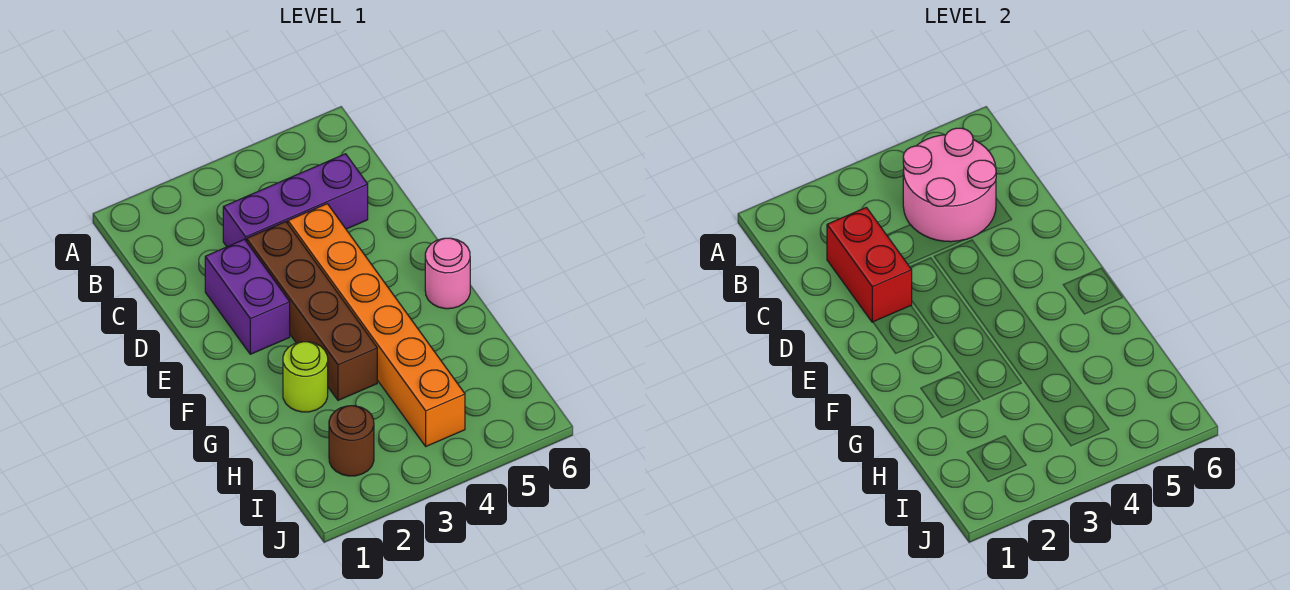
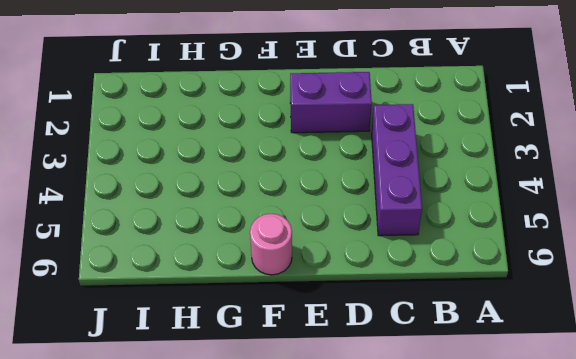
none -> brown brick D3:G3 level 1
none -> orange brick D4:I4 level 1

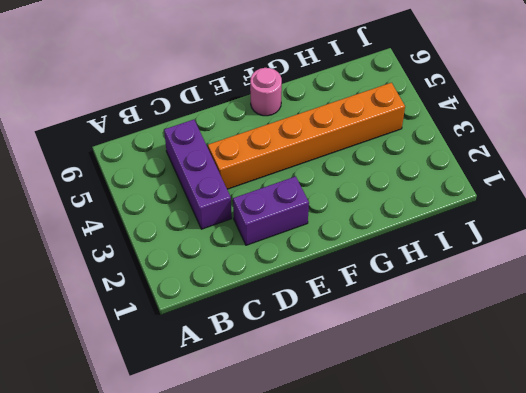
none -> brown brick D3:G3 level 1
none -> lime round brick G2 level 1

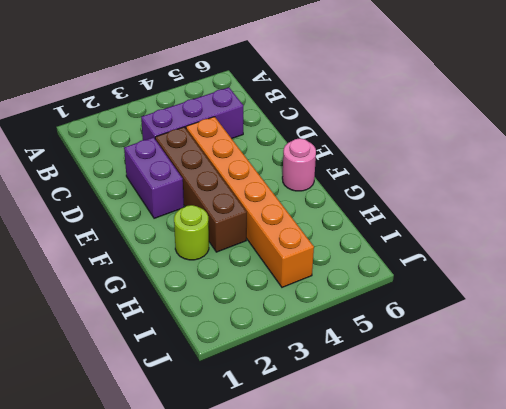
none -> brown round brick I2 level 1
none -> pink round brick B4:C5 level 2

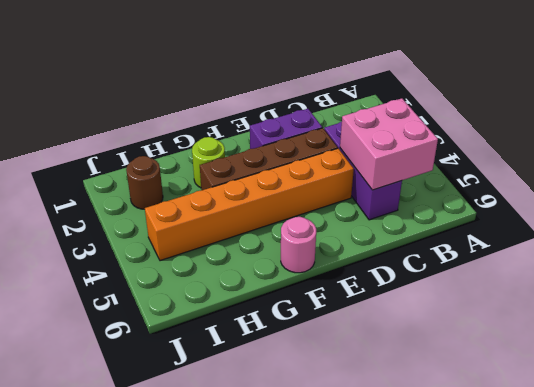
pink brick B4:C5 level 2 -> pink round brick B4:C5 level 2
none -> red brick C2:D2 level 2

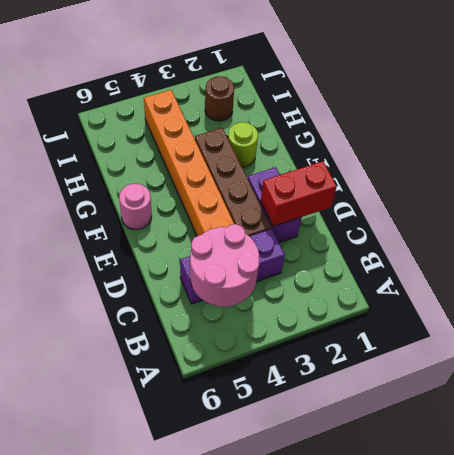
red brick D1:D2 level 2 -> red brick C2:D2 level 2

